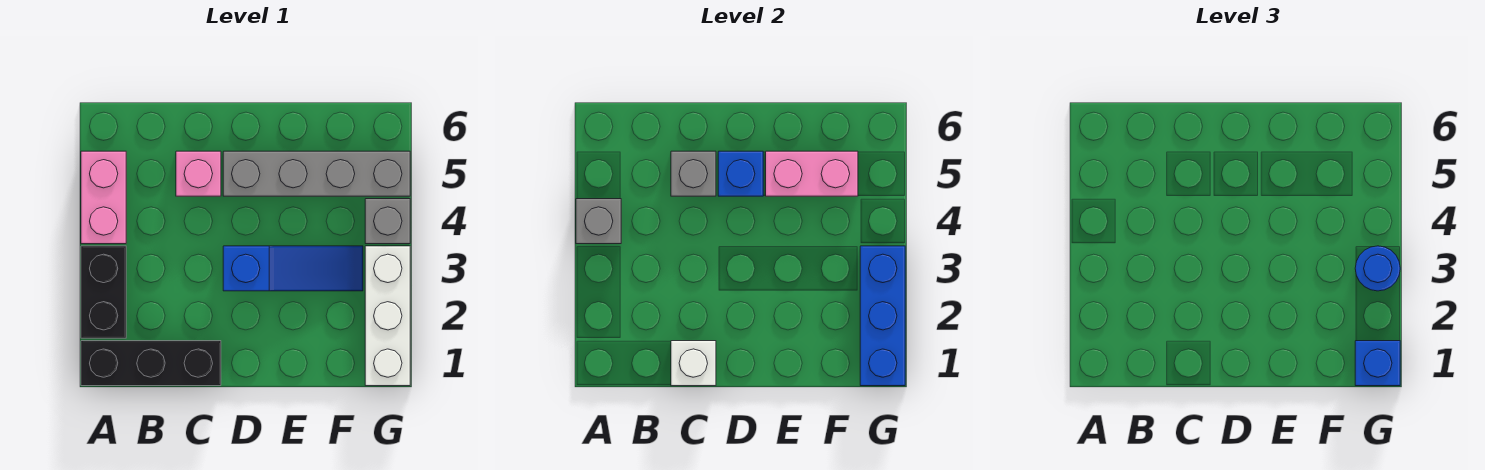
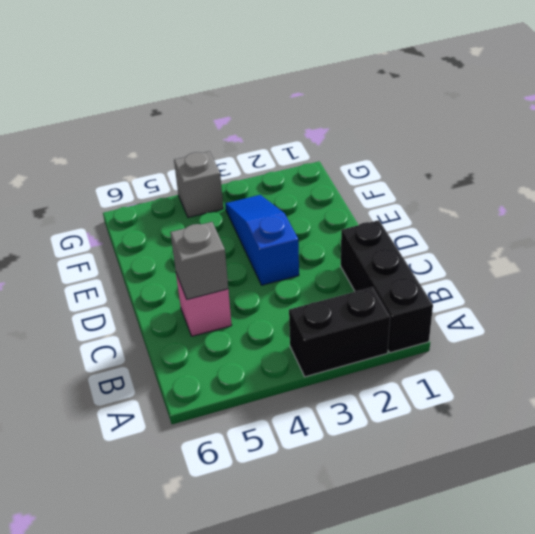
none -> pink brick A4:A5 level 1
none -> grey brick D5:G5 level 1
none -> white brick G1:G3 level 1

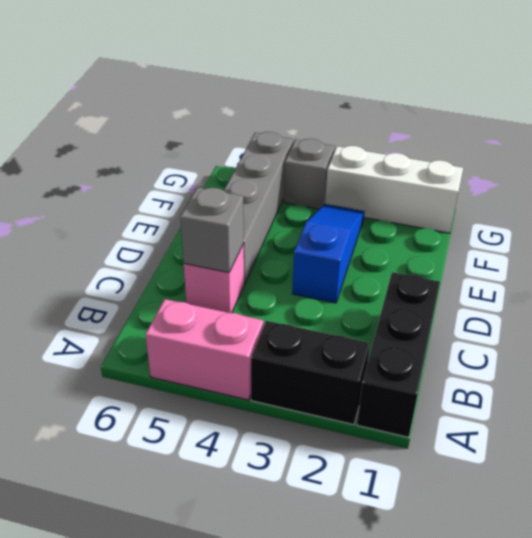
none -> grey brick A4 level 2
none -> white brick C1 level 2
none -> blue brick D5 level 2

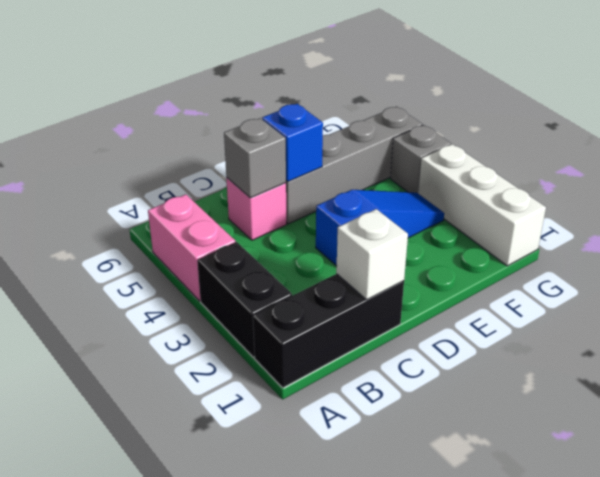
none -> grey brick A4 level 2
none -> pink brick E5:F5 level 2
none -> blue brick G1:G3 level 2

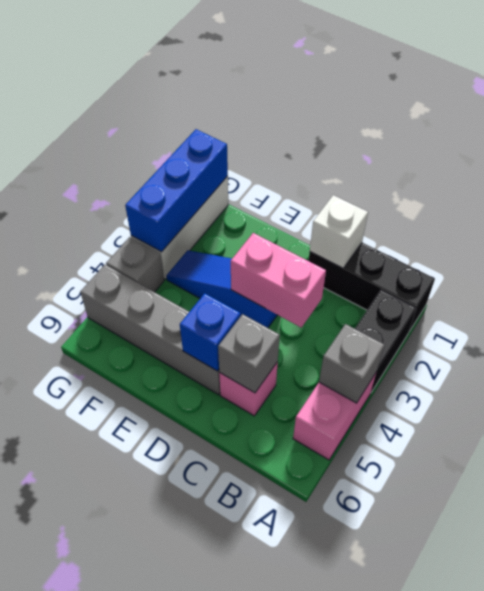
pink brick C3:D3 level 2 -> pink brick E5:F5 level 2
none -> blue brick G1 level 3
none -> blue round brick G3 level 3

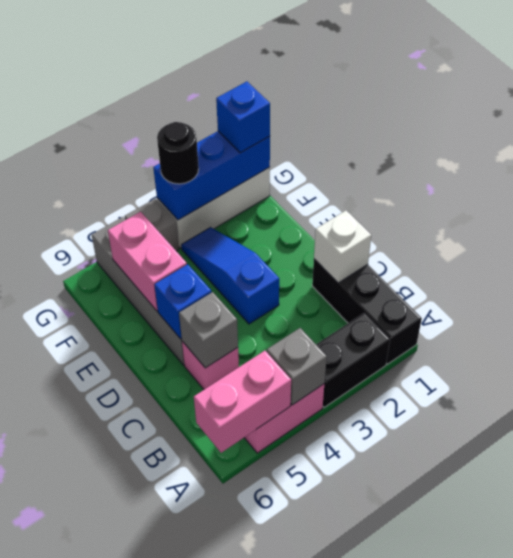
pink brick A5:A6 level 2 -> none
black round brick G3 level 3 -> blue round brick G3 level 3

